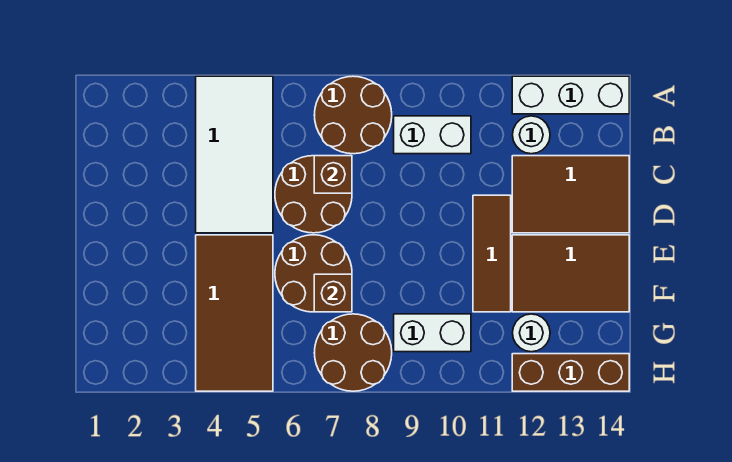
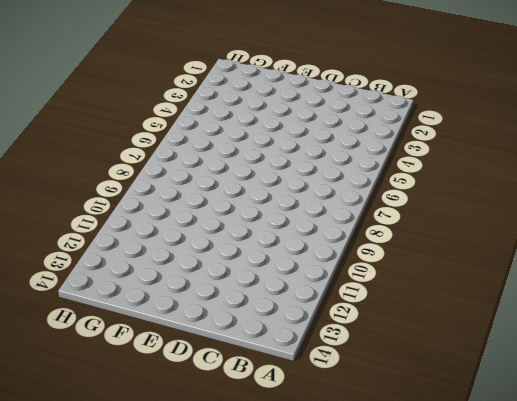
none -> white tile A4:D5 level 1
none -> brown round brick A7:B8 level 1
none -> white brick A12:A14 level 1

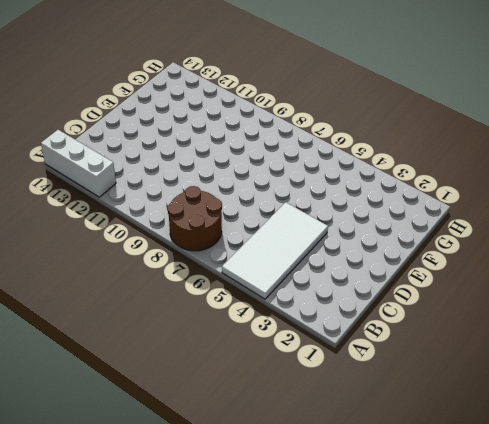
none -> white brick B9:B10 level 1
none -> white round brick B12 level 1
none -> brown round brick C6:D7 level 1

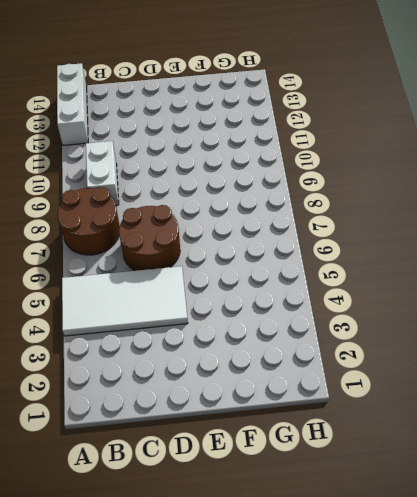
none -> white round brick B12 level 1
none -> brown tile C12:D14 level 1
none -> brown tile D11:F11 level 1

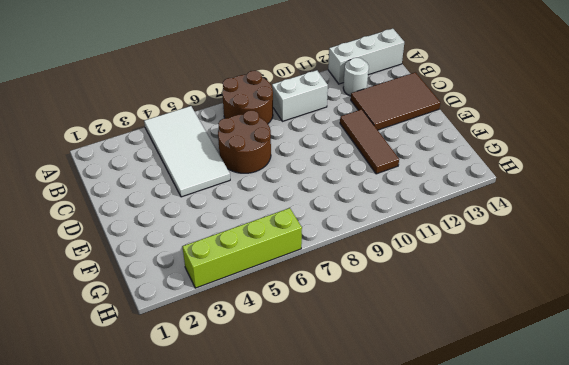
lime brick H3:H6 level 1 -> brown tile E4:H5 level 1
none -> brown round brick E6:F7 level 1
none -> brown tile E12:F14 level 1
none -> brown round brick G7:H8 level 1

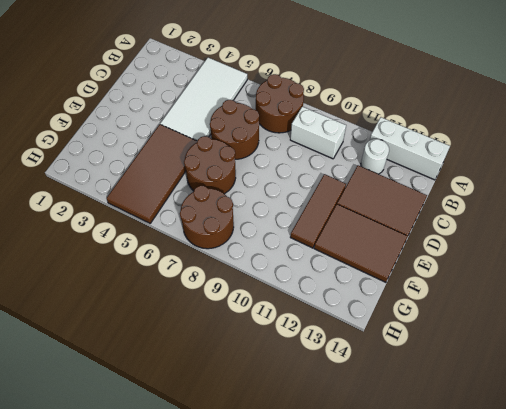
none -> white brick G9:G10 level 1
none -> white round brick G12 level 1
none -> brown brick H12:H14 level 1

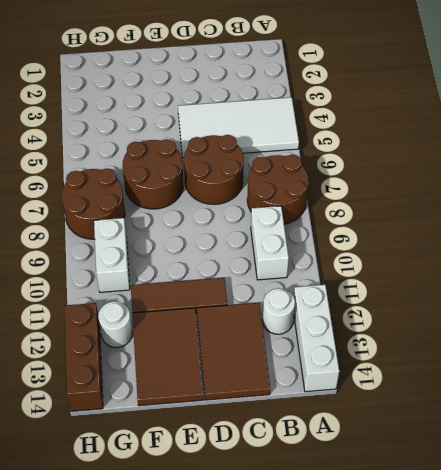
none -> brown tile E4:H5 level 1
none -> brown brick C7 level 2
none -> brown brick F7 level 2

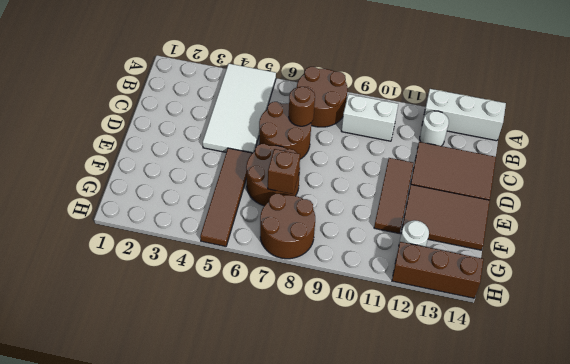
brown round brick C7 level 2 -> brown brick C7 level 2
brown tile E5:H5 level 1 -> brown tile E4:H5 level 1
none -> white brick G9:G10 level 1

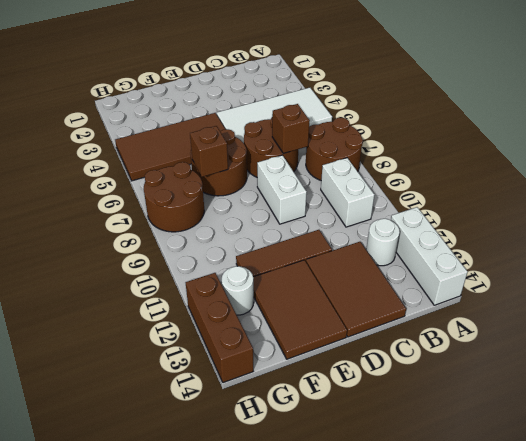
white brick D8:D9 level 1 -> white brick G9:G10 level 1

